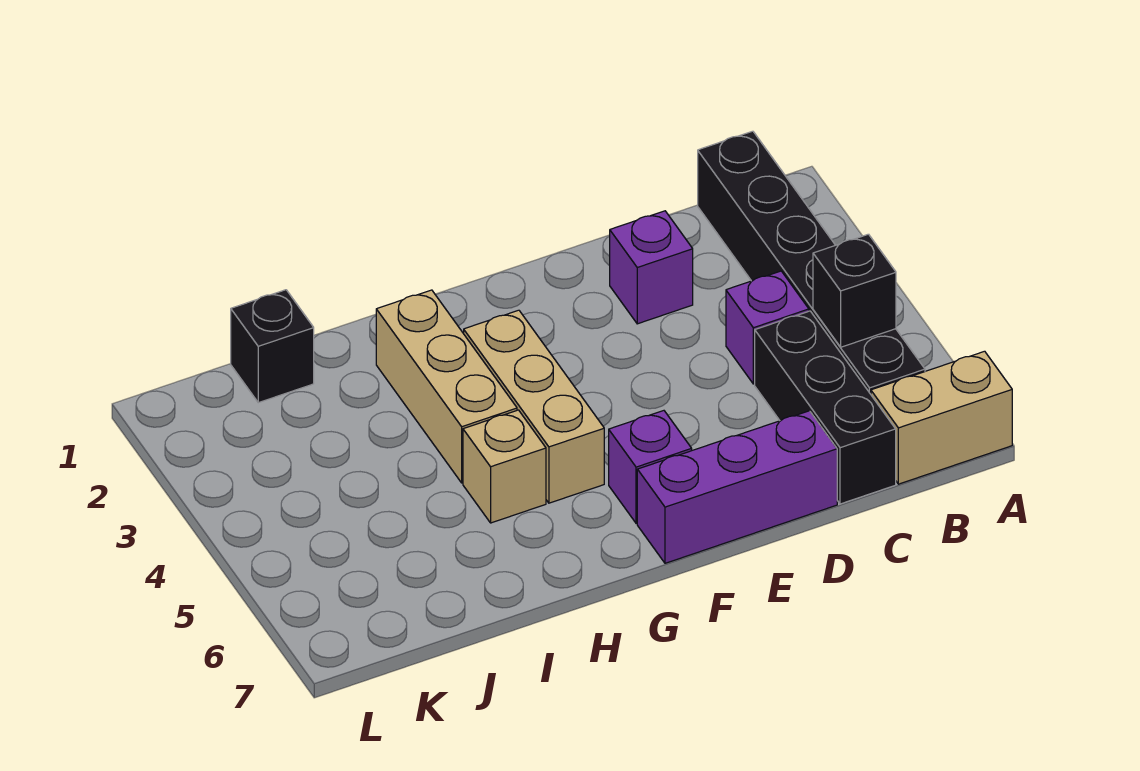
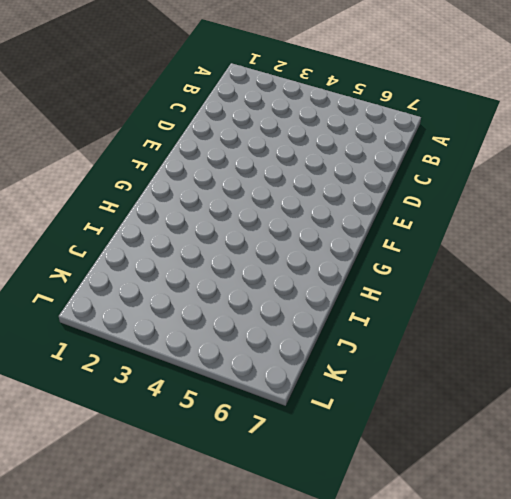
none -> tan brick A7:B7 level 1
none -> black brick B1:B6 level 1
none -> purple brick C4 level 1

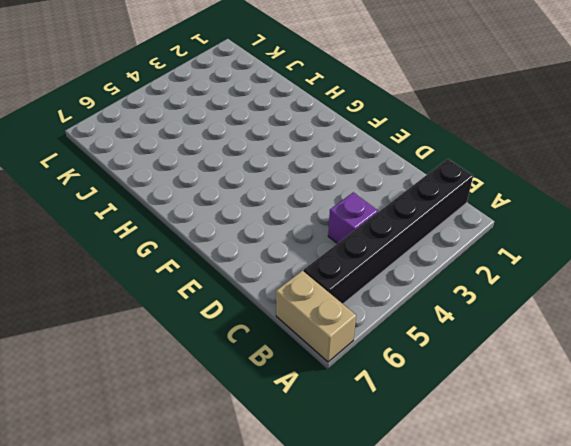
none -> black brick C5:C7 level 1
none -> purple brick D2 level 1
none -> purple brick D7:F7 level 1

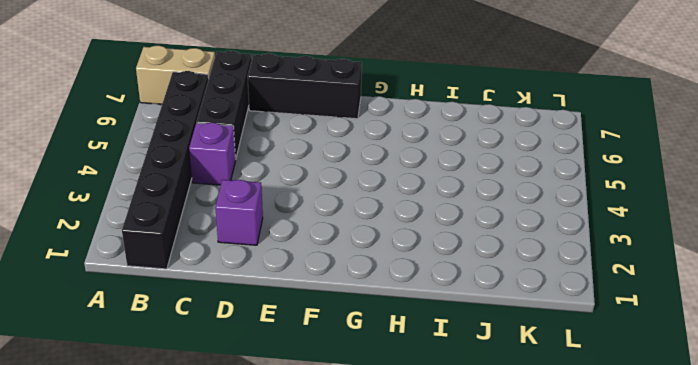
black brick D7:F7 level 1 -> purple brick D7:F7 level 1
none -> purple brick F6 level 1
none -> tan brick G3:G5 level 1
none -> tan brick H2:H4 level 1

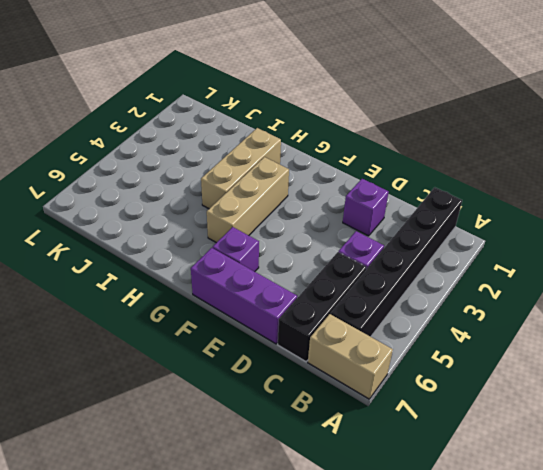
none -> tan brick H5 level 1
none -> black brick J1 level 1
none -> black brick B5 level 2

